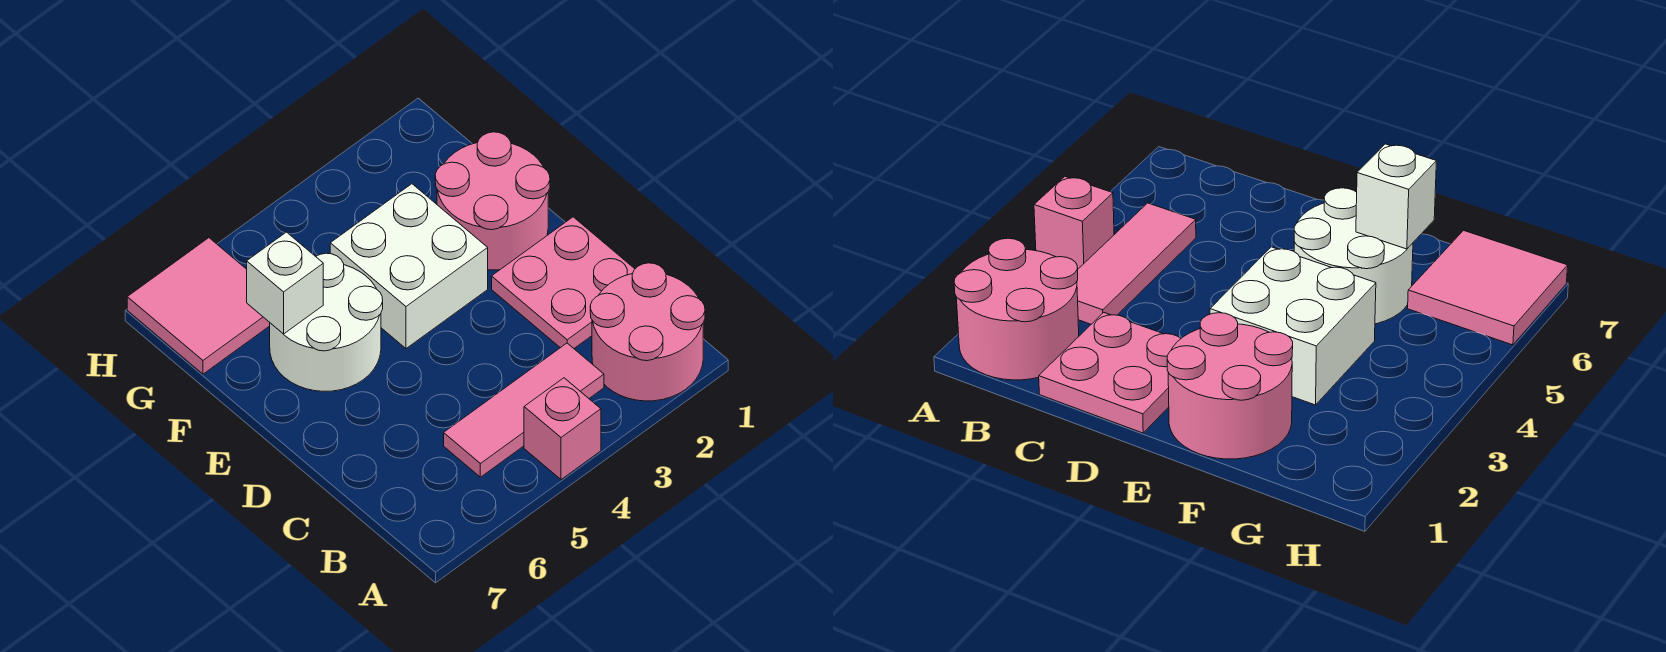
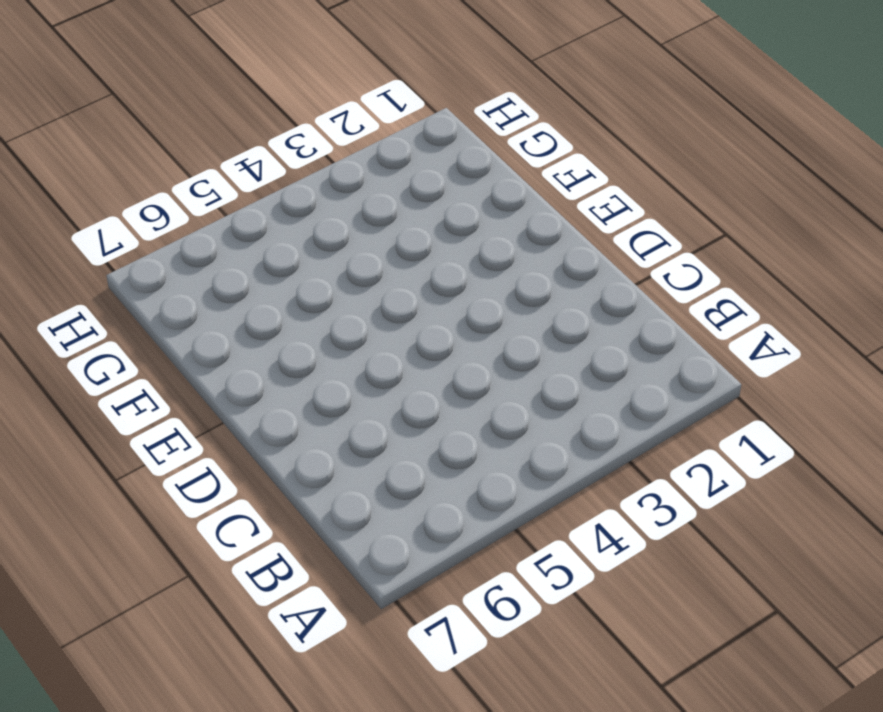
none -> pink round brick A1:B2 level 1
none -> pink brick A4 level 1

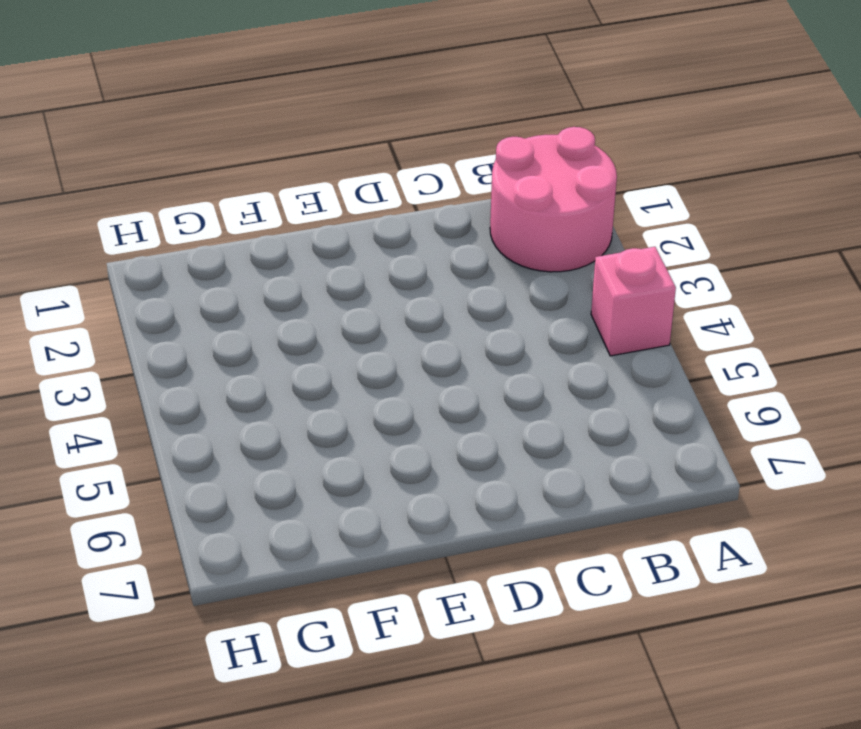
none -> pink tile B3:B5 level 1
none -> pink plate C1:D2 level 1

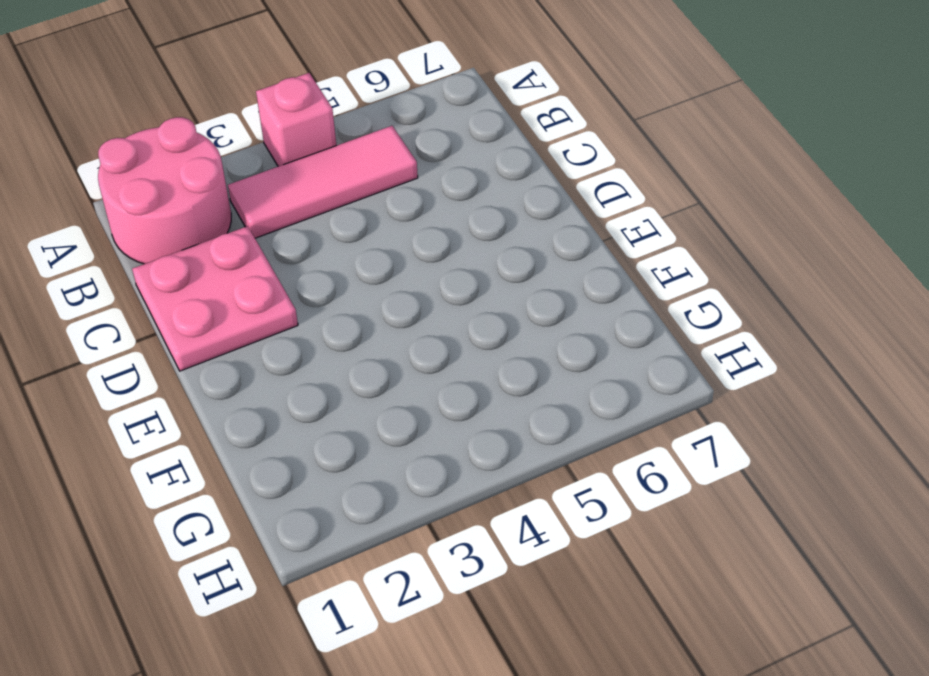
none -> pink round brick E1:F2 level 1
none -> white brick E3:F4 level 1

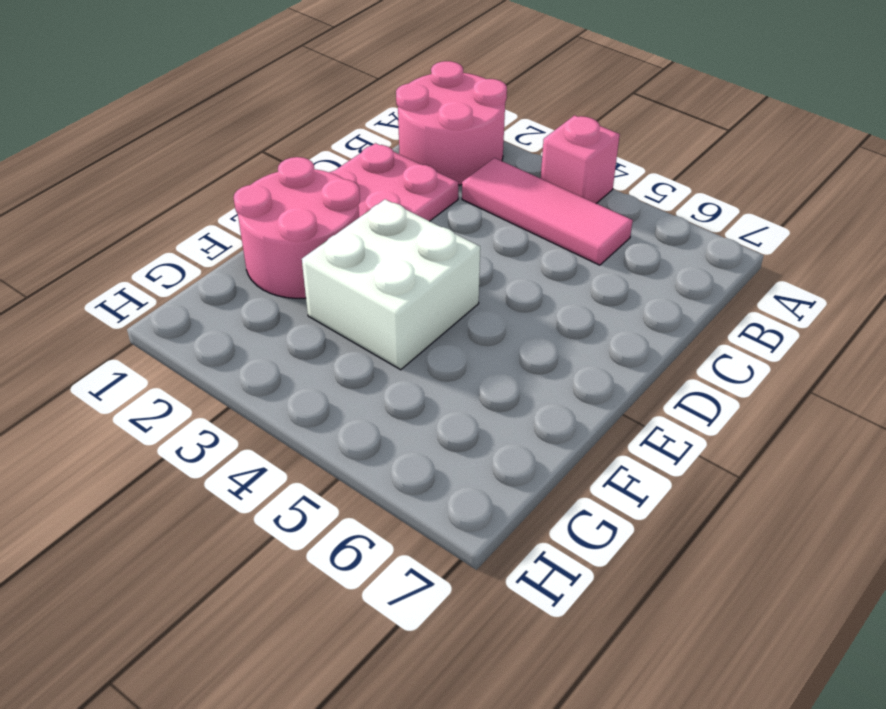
none -> white round brick E5:F6 level 1
none -> pink tile G6:H7 level 1

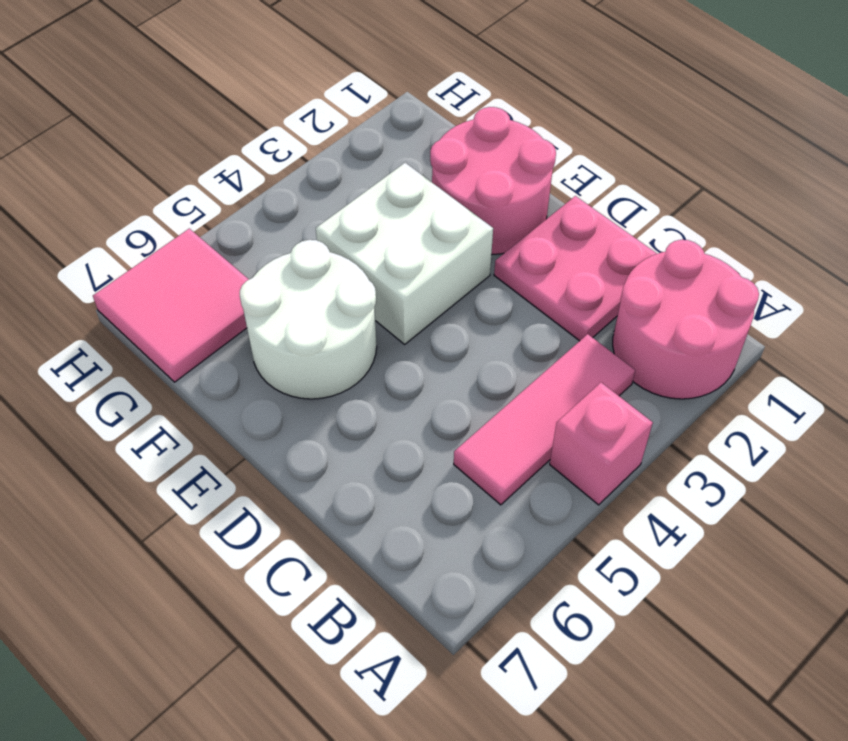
none -> white brick F6 level 2

